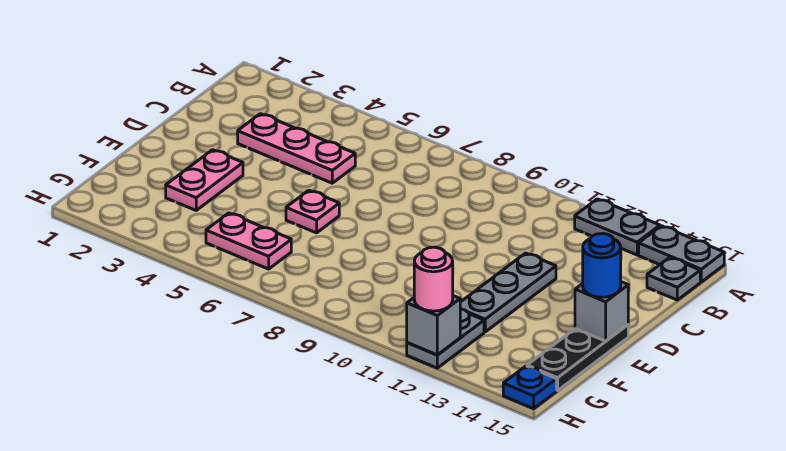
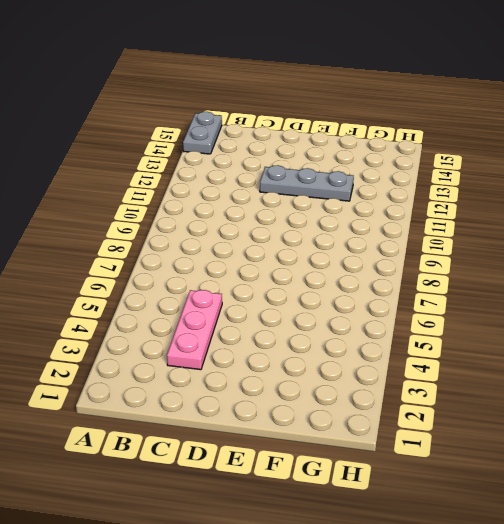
none -> grey plate A12:A13 level 1
none -> grey plate B15 level 1
none -> pink plate E3:F3 level 1

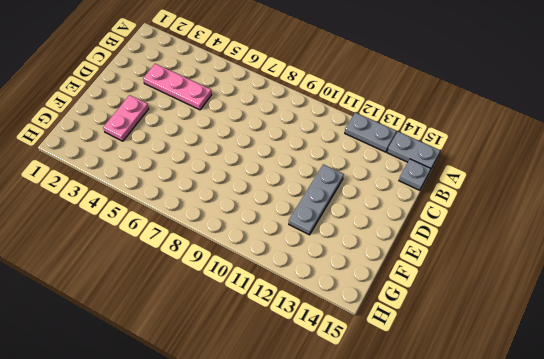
none -> pink plate E6 level 1
none -> black plate E15:G15 level 1
none -> pink plate G5:G6 level 1

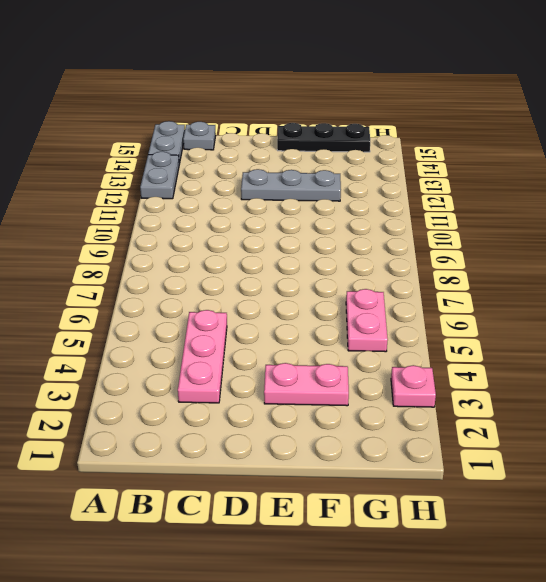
pink plate H3 level 1 -> pink plate E6 level 1
none -> grey plate G12:H12 level 1
none -> blue plate H15 level 1
none -> grey brick E15 level 2

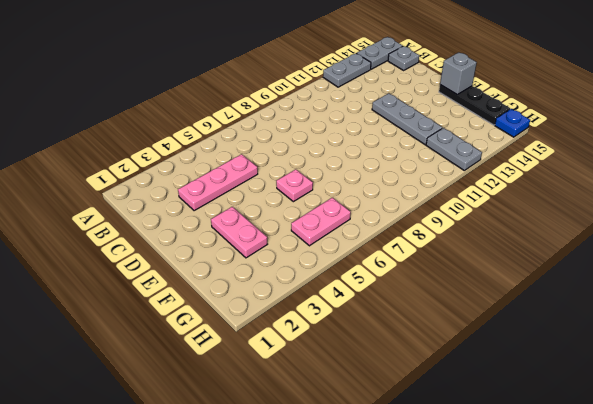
none -> grey brick H12 level 2
none -> blue round brick E15 level 3
none -> pink round brick H12 level 3

